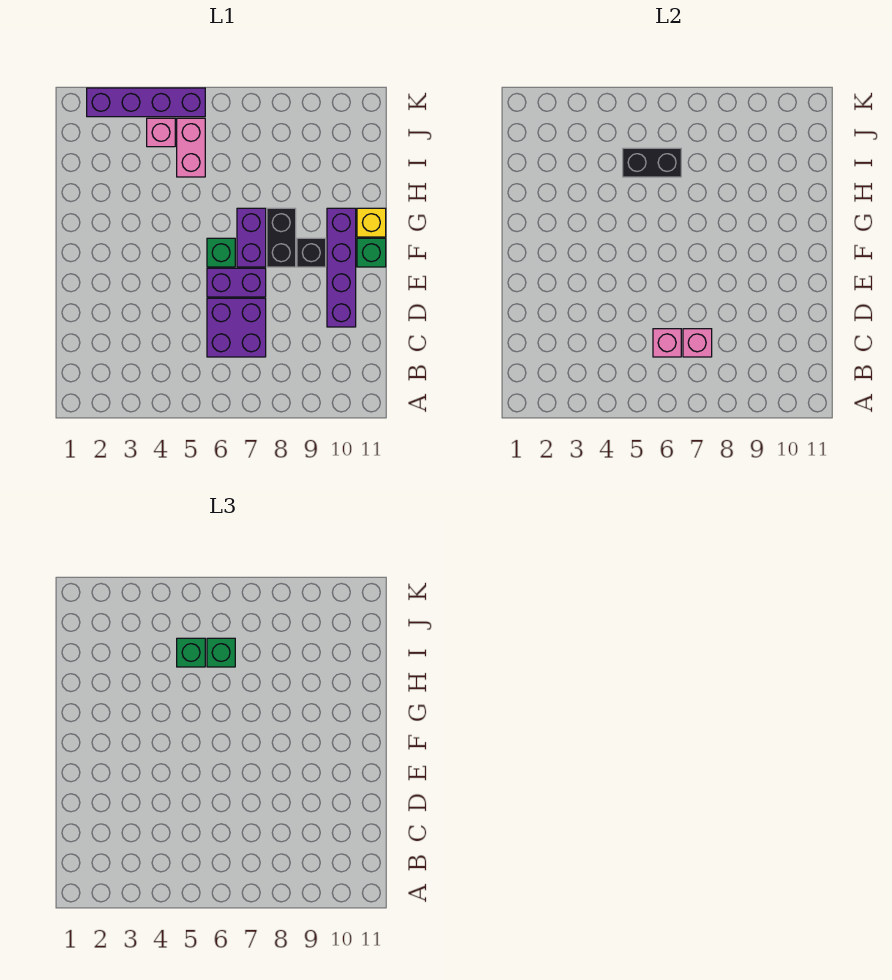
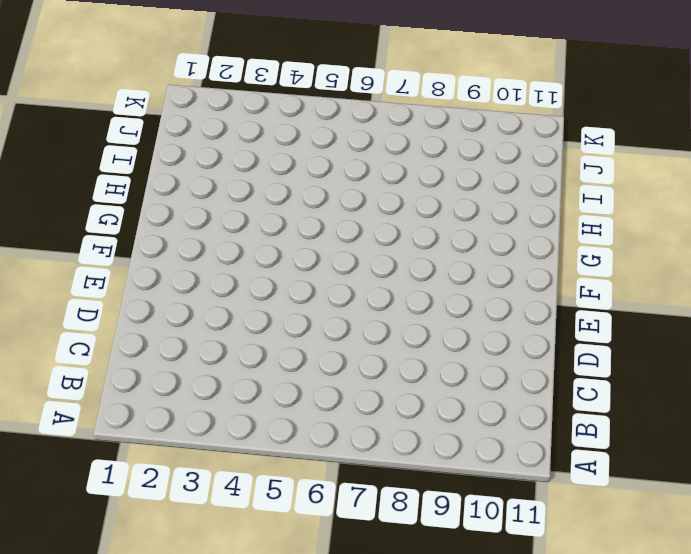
none -> purple brick C6:D7 level 1
none -> purple brick D10:G10 level 1
none -> purple brick E6:E7 level 1

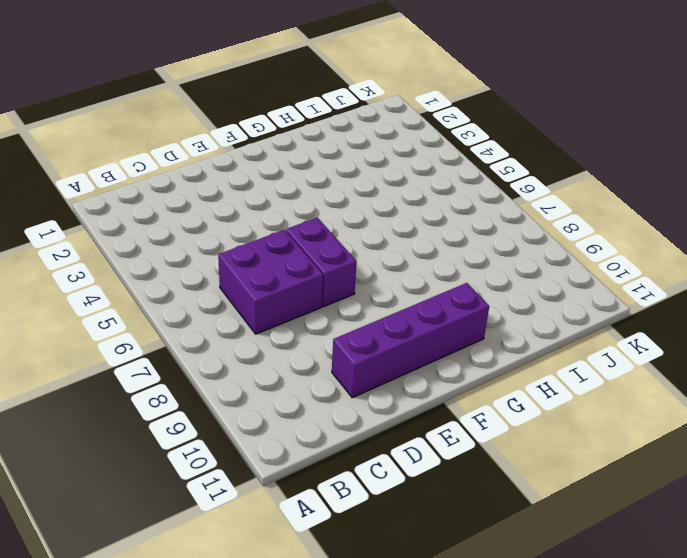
none -> green brick F6 level 1
none -> purple brick F7:G7 level 1
none -> black brick F8:G8 level 1

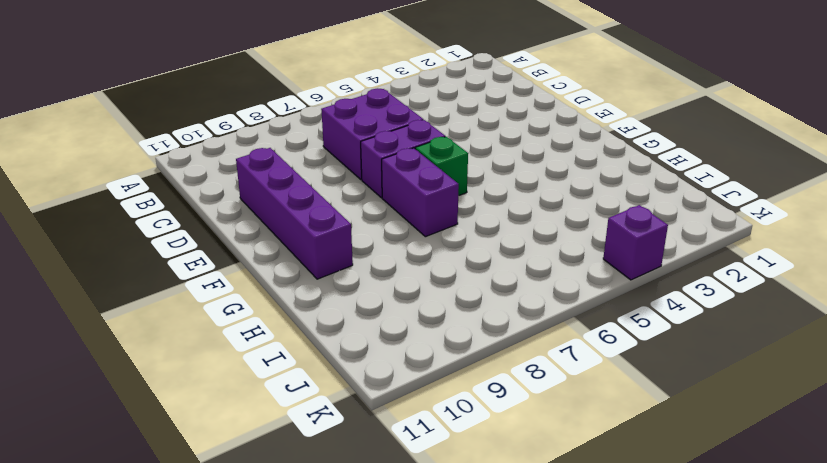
purple brick K4 level 1 -> purple brick K2:K5 level 1
none -> black brick F8:G8 level 1
none -> black brick F9 level 1
none -> green brick F11 level 1

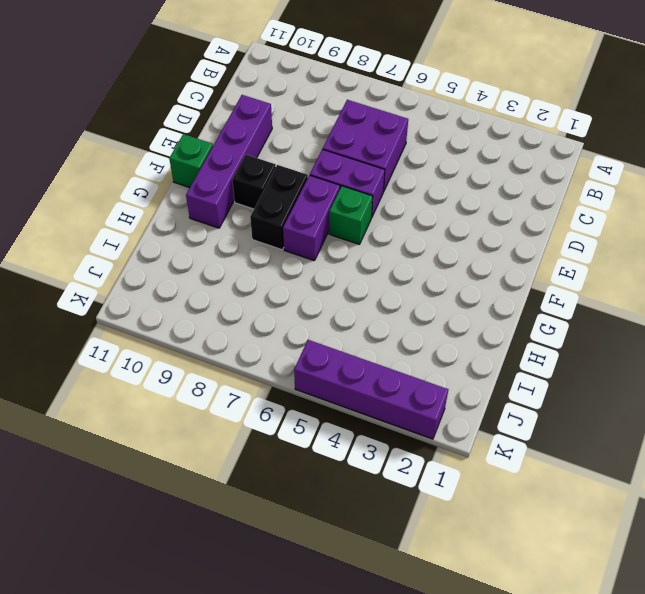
none -> yellow brick G11 level 1
none -> pink brick I5:J5 level 1
none -> pink brick J4 level 1

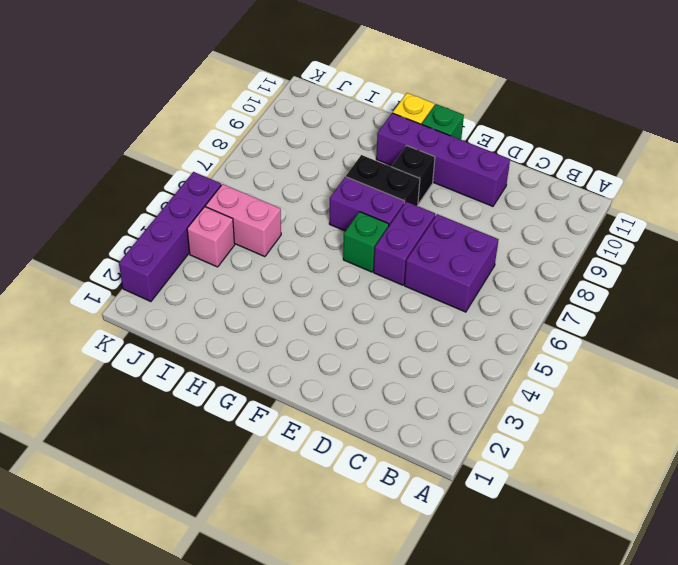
none -> pink brick C6 level 2
none -> pink brick C7 level 2
none -> black brick I5:I6 level 2

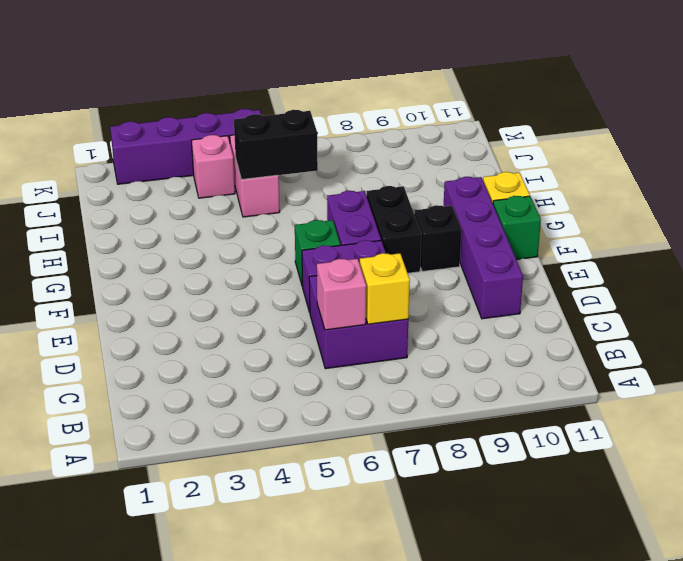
yellow brick C7 level 2 -> pink brick C7 level 2
none -> green brick I5 level 3
none -> green brick I6 level 3

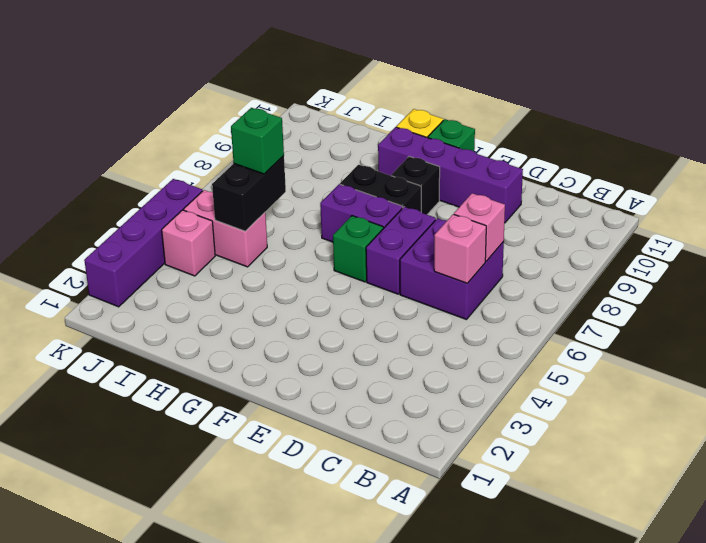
none -> green brick I5 level 3

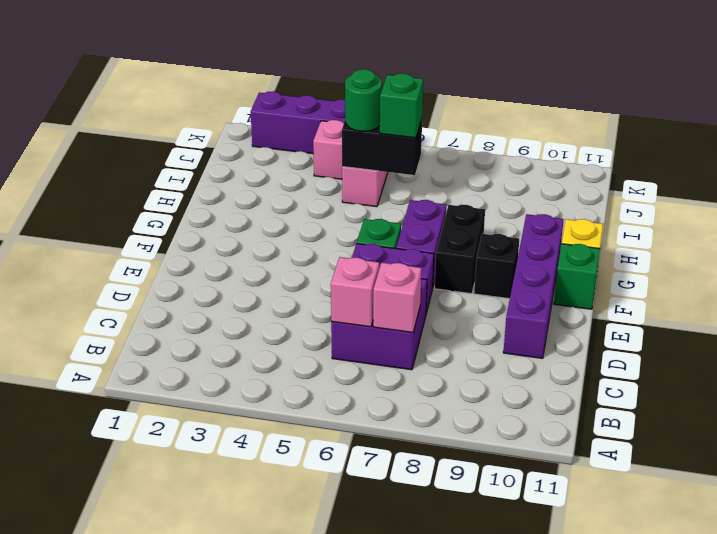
green round brick I5 level 3 -> green brick I5 level 3

